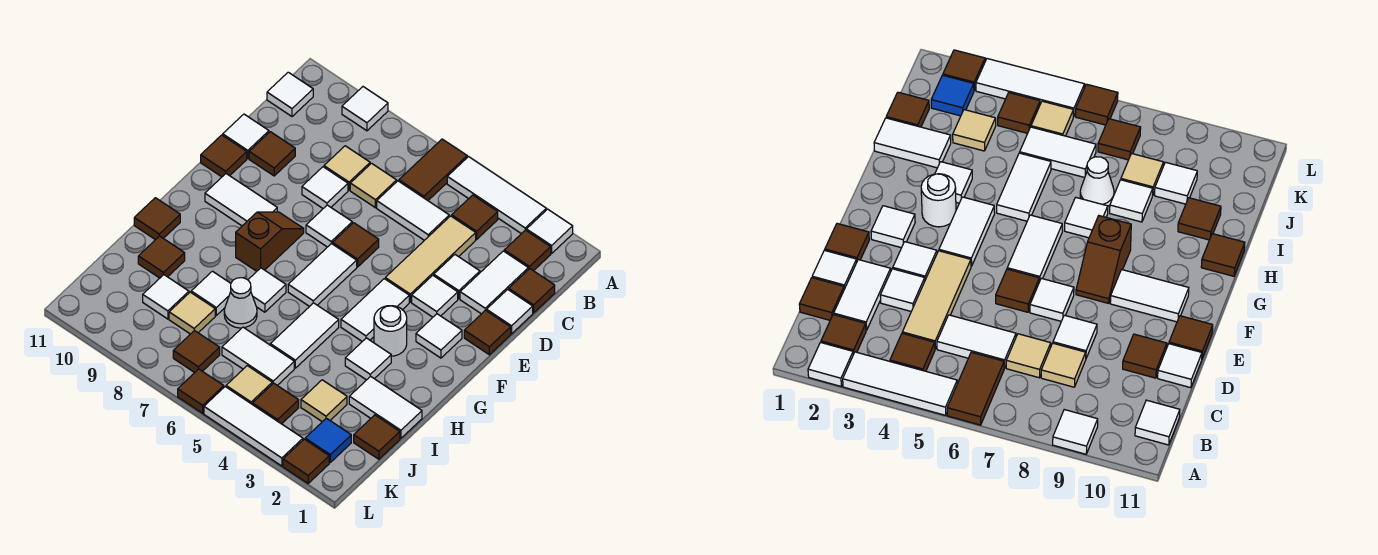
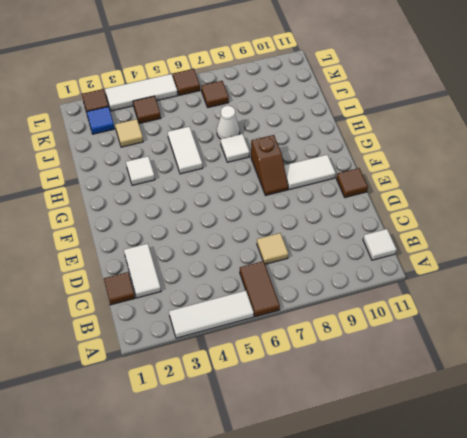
none -> white tile A2 level 1
none -> white tile A9 level 1
none -> brown tile B2 level 1
none -> brown tile B4 level 1

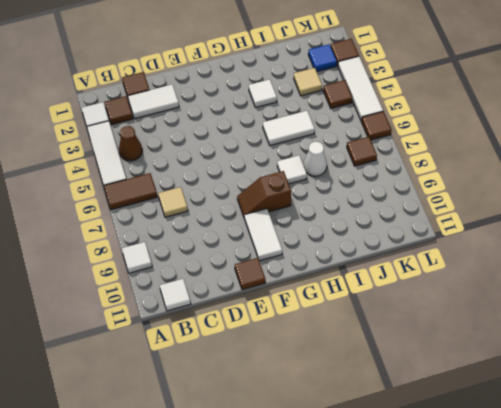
brown cone B4 level 1 -> brown tile B4 level 1
none -> tan tile C4:E4 level 1
none -> white tile C5:C6 level 1
none -> tan tile C8 level 1
none -> white tile D1 level 1

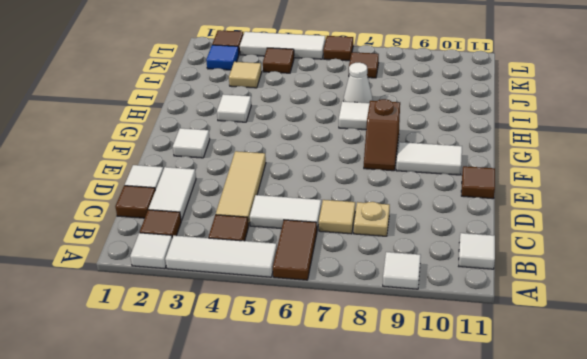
tan plate C8 level 1 -> tan tile C8 level 1
none -> white tile D3 level 1
none -> white tile D8 level 1
none -> brown tile D10 level 1
none -> white tile D11 level 1

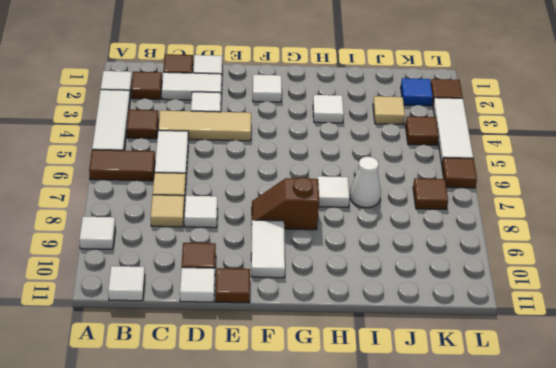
none -> brown tile E1 level 1
none -> white tile E3 level 1
none -> brown tile E6 level 1
none -> white tile E7 level 1

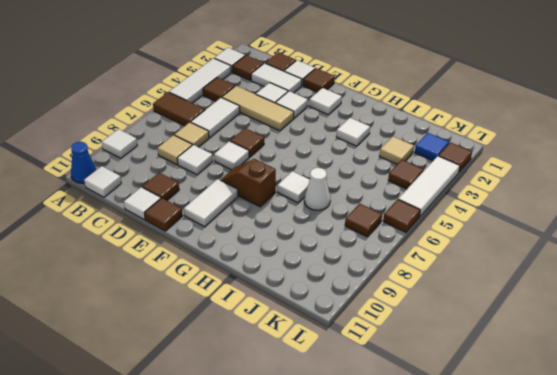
blue cone A11 level 1 -> none
none -> white tile F4:G4 level 1
none -> white tile F6:G6 level 1
none -> white round brick G3 level 1
none -> white tile H5:I5 level 1

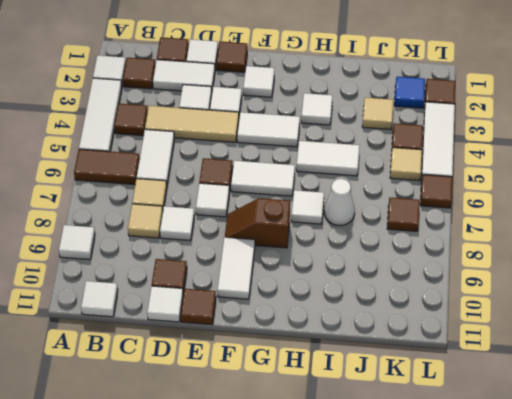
none -> white round brick G3 level 1
none -> brown tile H11 level 1
none -> white tile I1:I2 level 1
none -> white tile I8 level 1

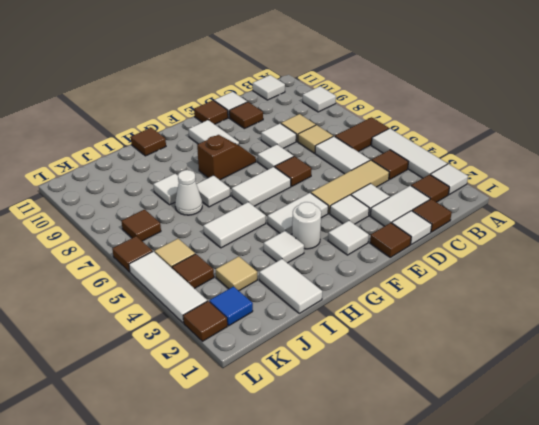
none -> brown tile I10 level 1
none -> brown tile J1 level 1
none -> white tile J5:J6 level 1
none -> tan tile J8 level 1

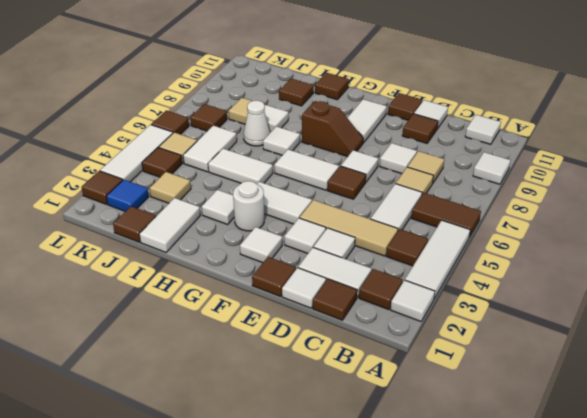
none -> white tile J9 level 1

